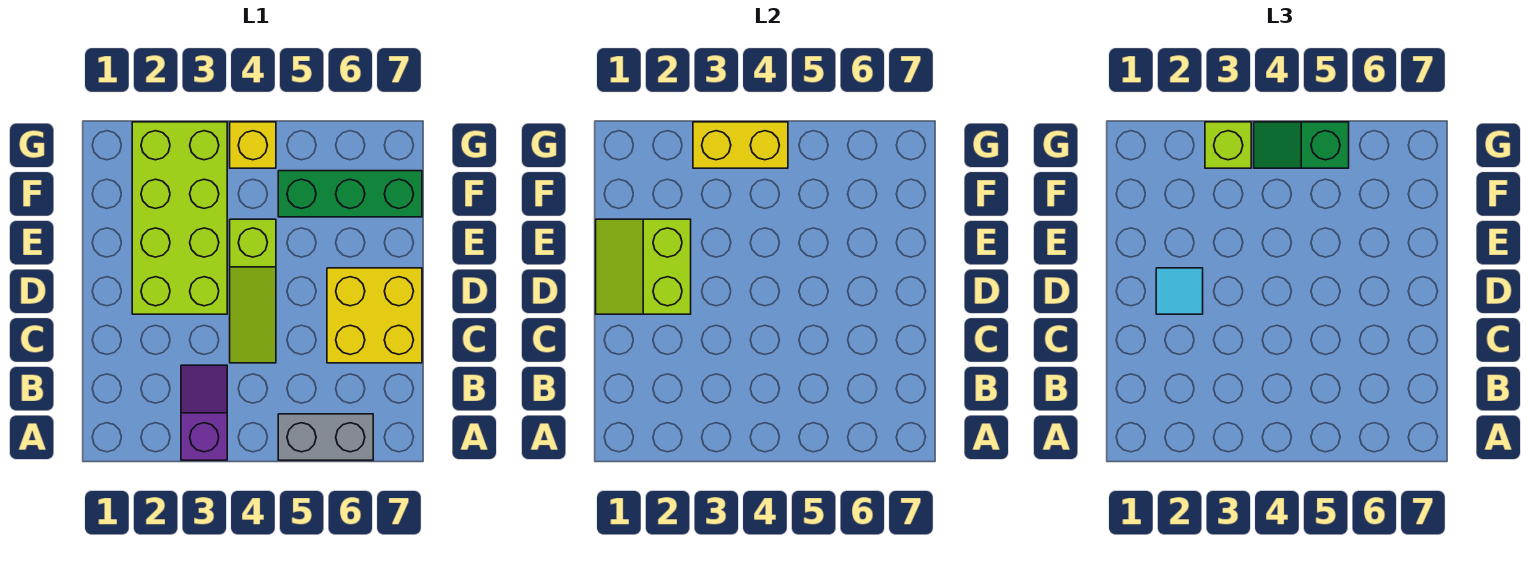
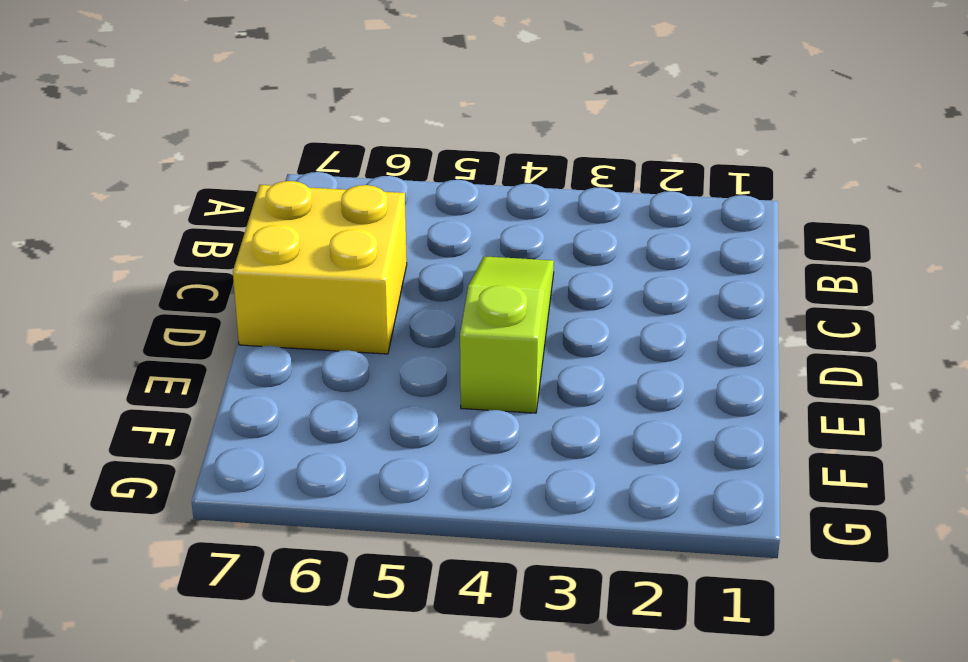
none -> purple slope A3:B3 level 1 top A
none -> grey brick A5:A6 level 1
none -> lime brick D2:G3 level 1

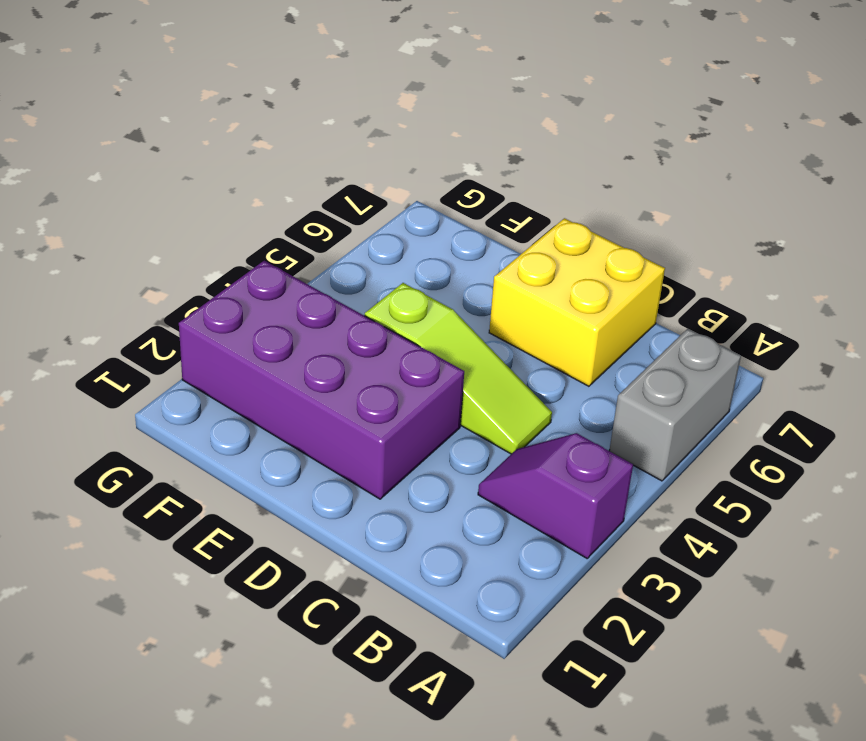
purple brick D2:G3 level 1 -> lime brick D2:G3 level 1
none -> green brick F5:F7 level 1
none -> yellow brick G4 level 1
none -> lime slope D1:E2 level 2 top 2

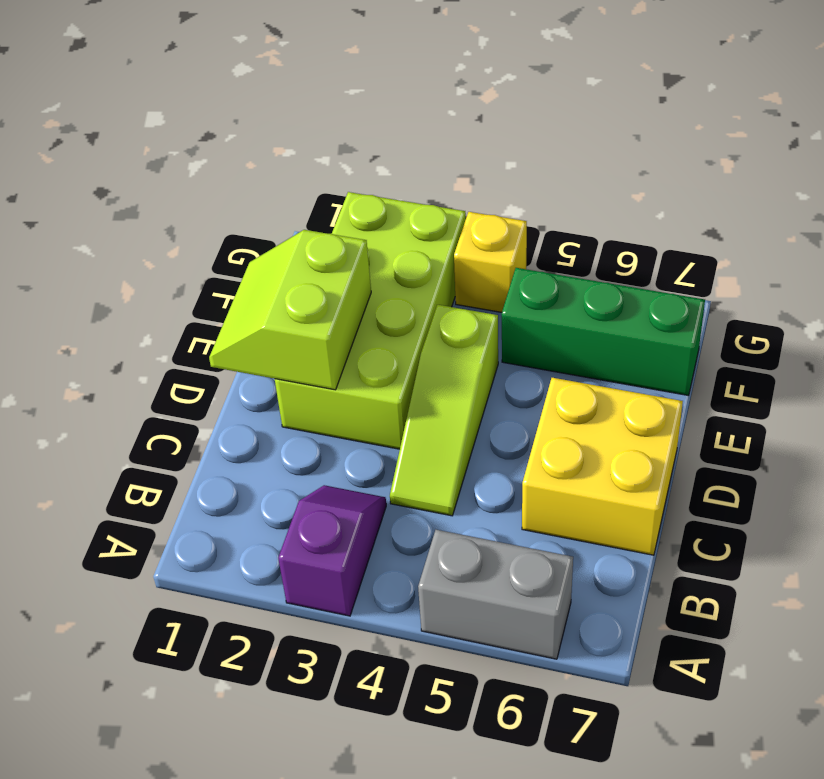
none -> yellow brick G3:G4 level 2
none -> cyan tile D2 level 3
none -> lime brick G3 level 3

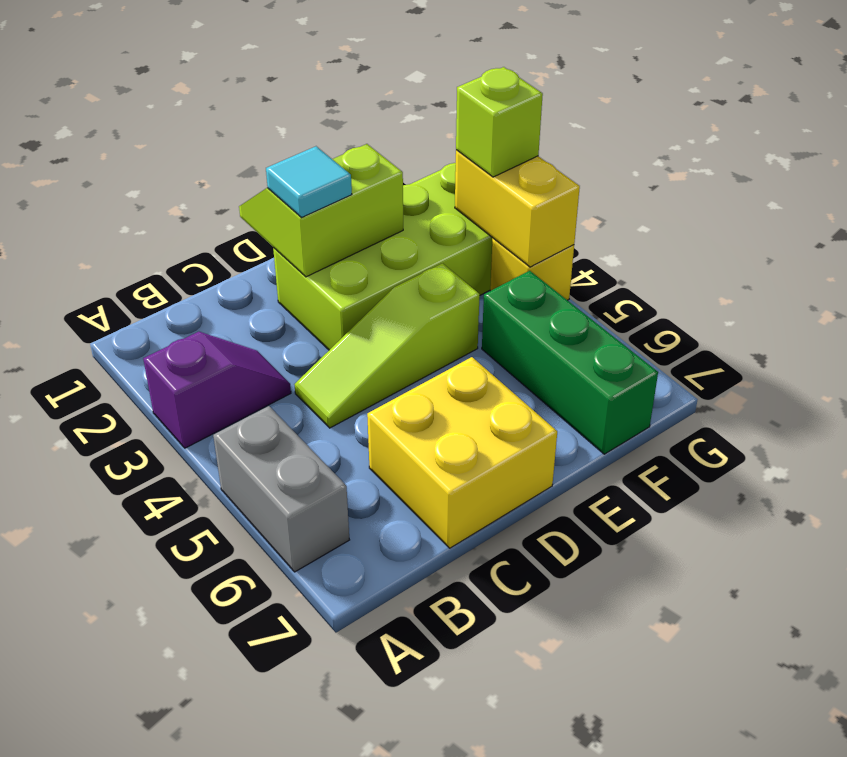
none -> green slope G4:G5 level 3 top 5

